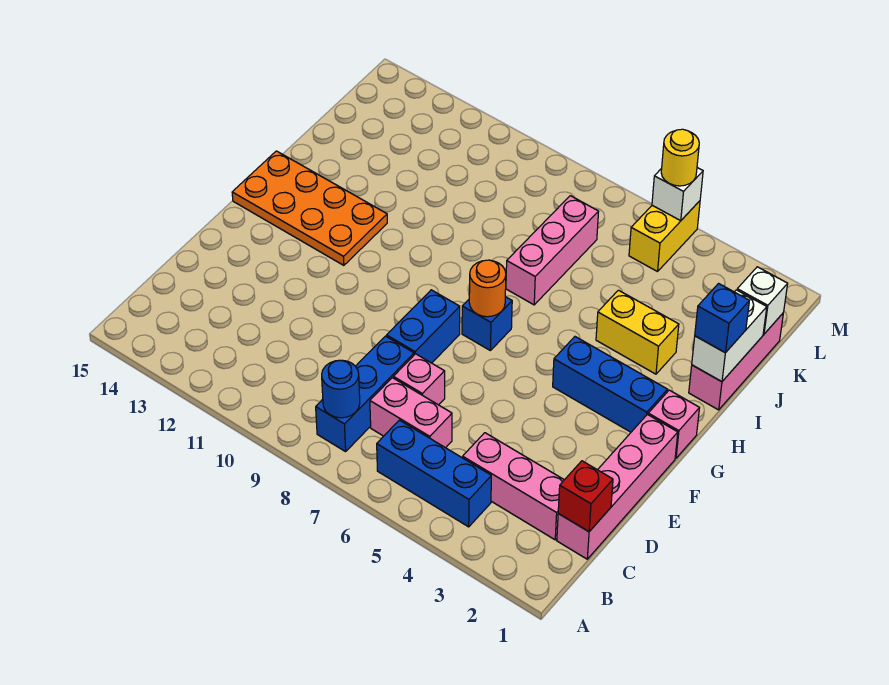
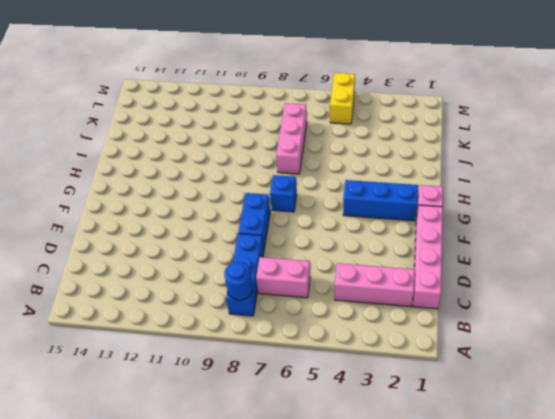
none -> blue brick B4:B6 level 1
none -> pink brick D7 level 1
none -> orange plate G12:H15 level 1

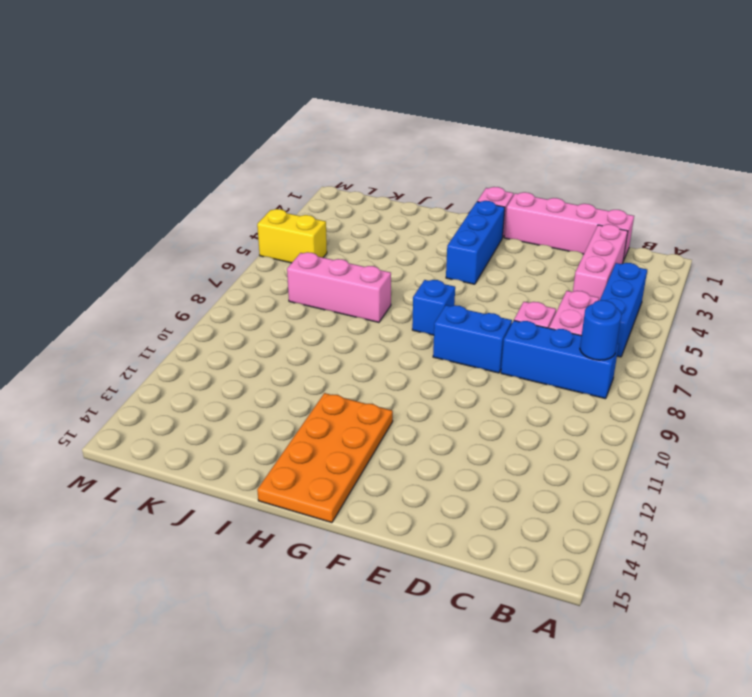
none -> pink brick I1:K1 level 1
none -> yellow brick I3:I4 level 1
none -> red brick C1 level 2

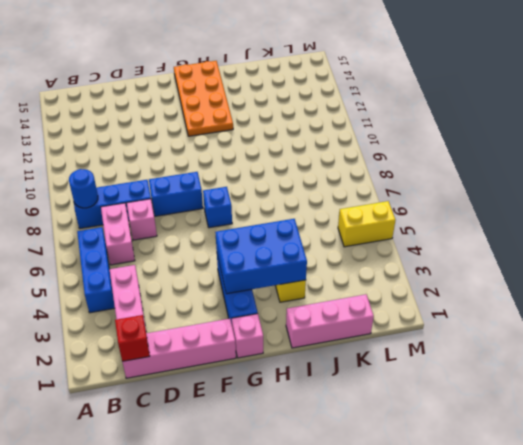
blue brick G3:I4 level 2 -> none
none -> pink brick I7:K7 level 1
none -> orange round brick G7 level 2
none -> white brick I1:J1 level 2

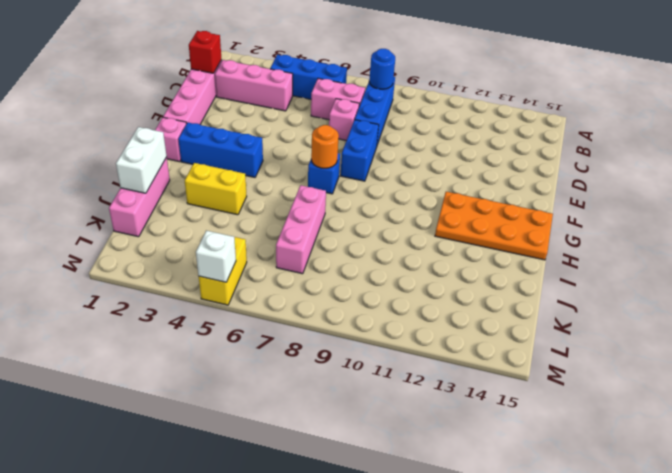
none -> white brick K1 level 2
none -> blue brick I1 level 3
none -> yellow round brick M5 level 3

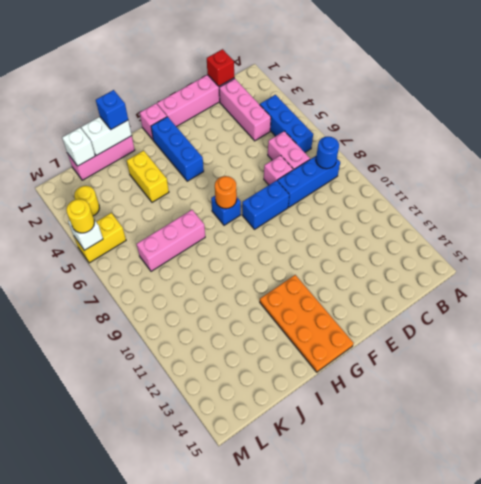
yellow round brick L3 level 1 -> none

